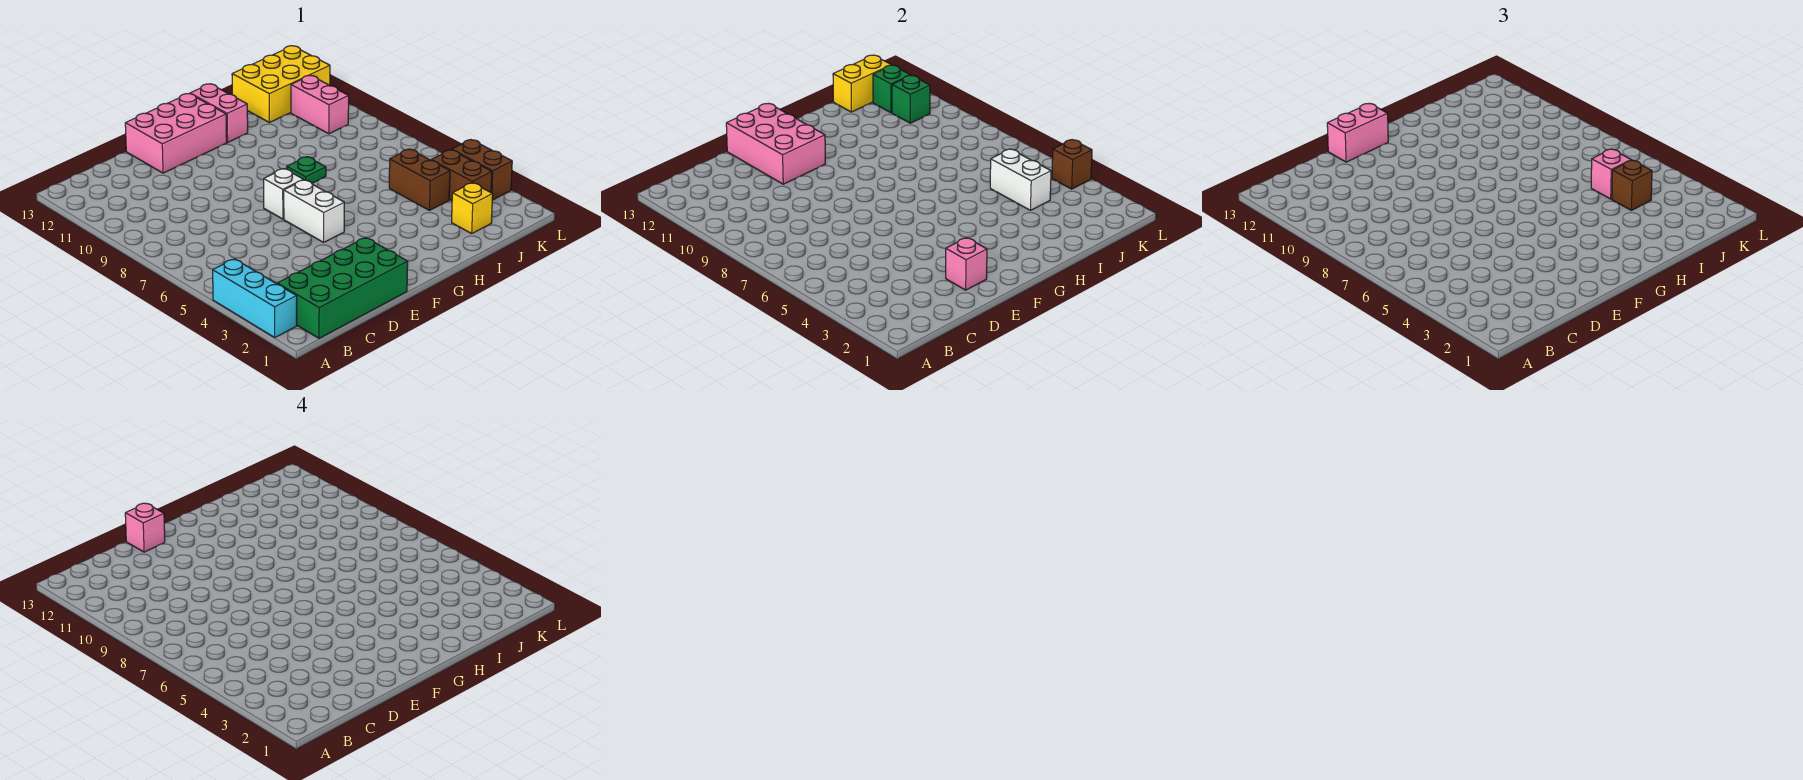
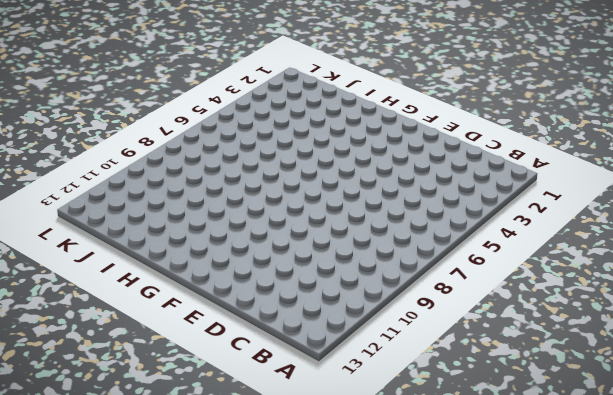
none -> cyan brick A2:A4 level 1
none -> green brick B1:E2 level 1
none -> pink brick E12:G13 level 1

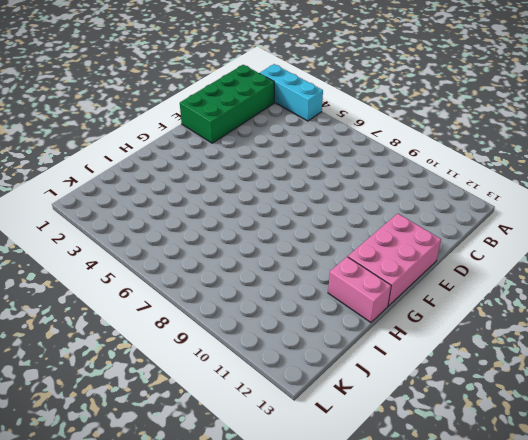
none -> white brick F5:F6 level 1
none -> white brick F7 level 1
none -> green plate H8 level 1

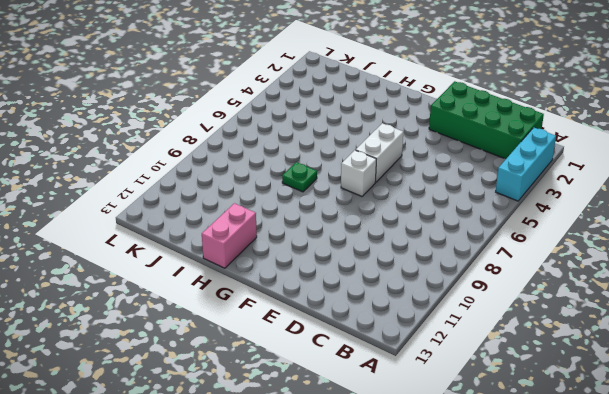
none -> pink brick E12:G13 level 1
none -> yellow brick J2 level 1
none -> brown brick J4:J5 level 1

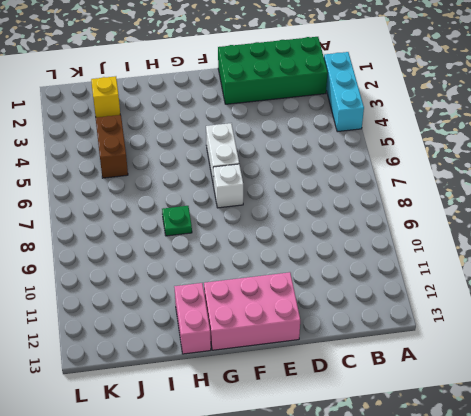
none -> yellow brick J12:L13 level 1
none -> brown brick K3:K4 level 1
none -> pink brick K10:K11 level 1

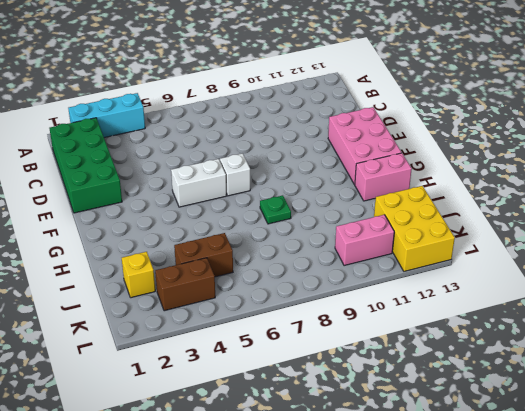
none -> brown brick L3:L4 level 1
none -> pink brick E2 level 2
none -> pink brick E11:F13 level 2

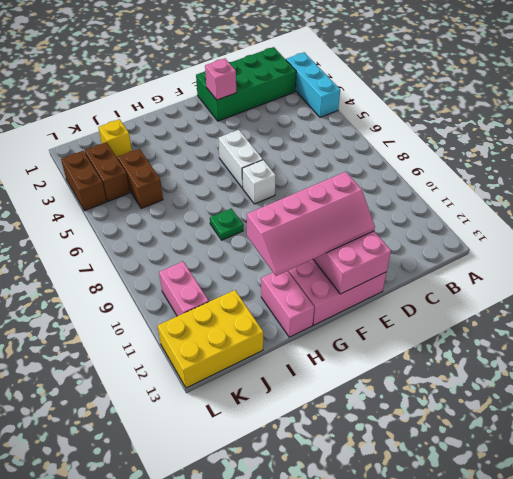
pink slope E11:H12 level 3 top 11 -> none
none -> white brick J4:J5 level 2
none -> yellow brick J13:K13 level 2
none -> green brick K11 level 2

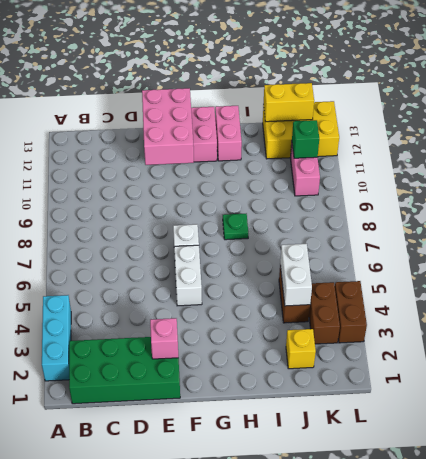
none -> green brick K12 level 2
none -> brown brick L4 level 2
none -> pink brick E13:F13 level 3

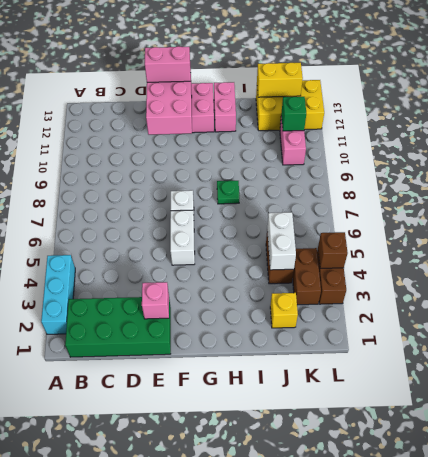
none -> green brick K12 level 2
none -> brown brick J4 level 3
none -> pink brick J5 level 3

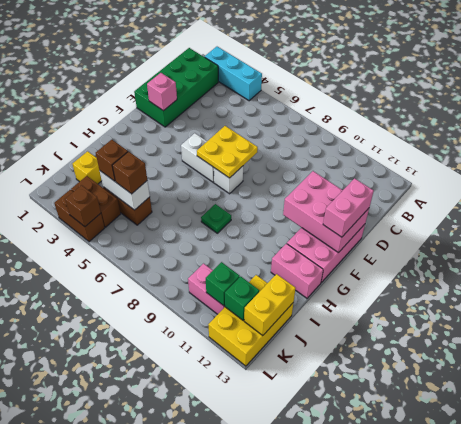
yellow plate E6:F7 level 2 -> none
brown brick J5 level 3 -> pink brick J5 level 3
none -> pink brick E13 level 4

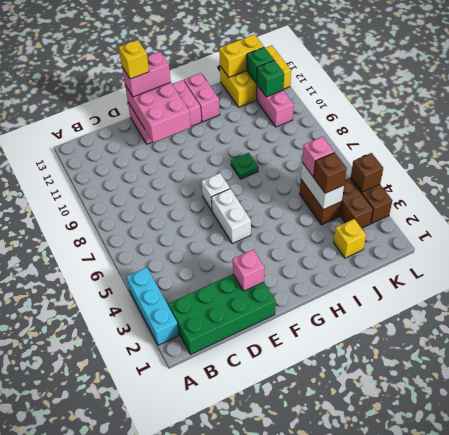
yellow brick E13 level 4 -> pink brick E13 level 4

